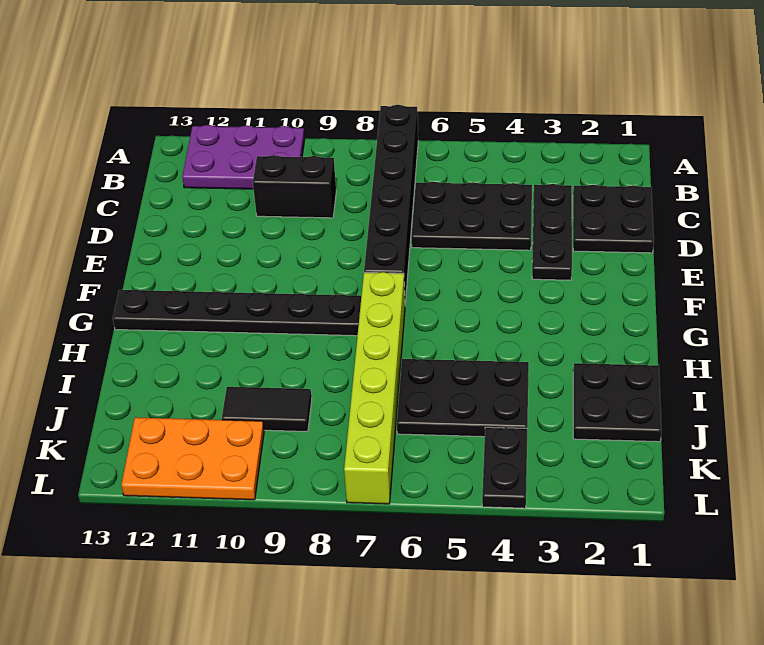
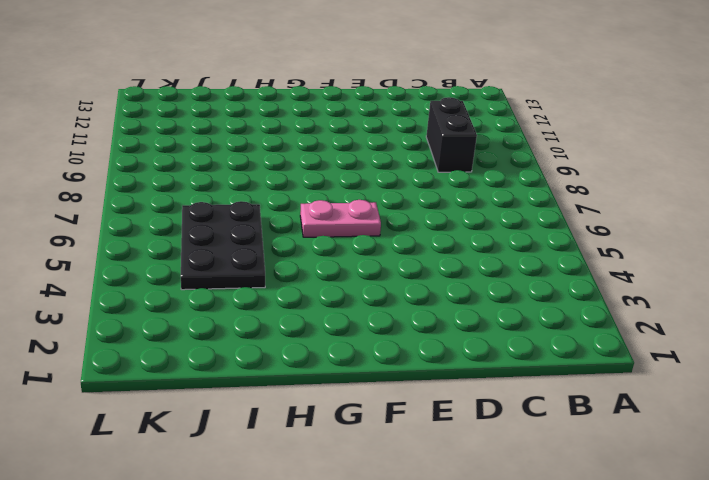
pink plate F6:G6 level 1 -> none
none -> black brick A7:F7 level 1
none -> purple plate A10:B12 level 1
none -> black plate C1:D2 level 1

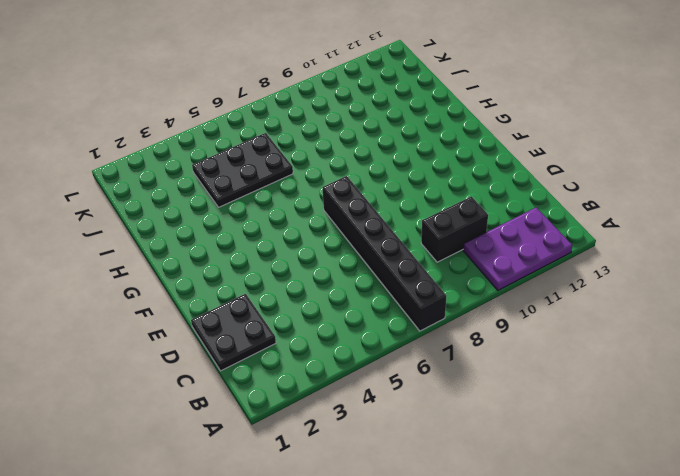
none -> black plate C3:E3 level 1
none -> black plate C4:D6 level 1
none -> lime brick G7:L7 level 1

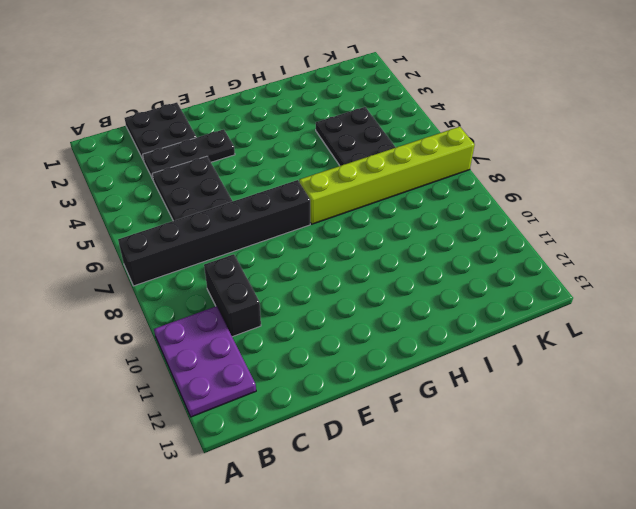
none -> black plate G8:G13 level 1
none -> black plate I1:J2 level 1
none -> black tile J9:J10 level 1

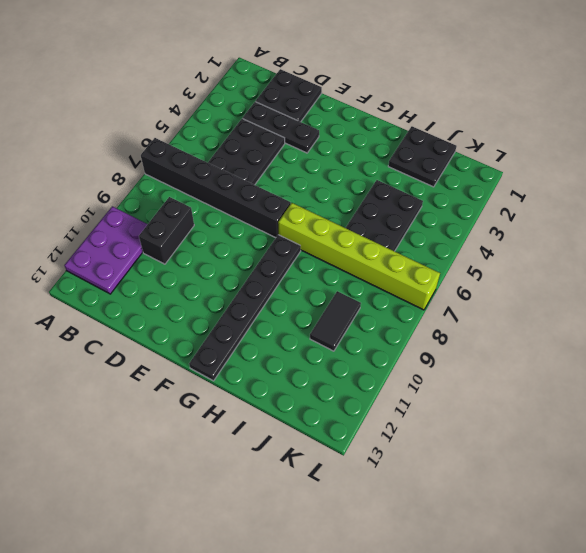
none -> black plate K4:L4 level 1
none -> orange plate K10:L12 level 1

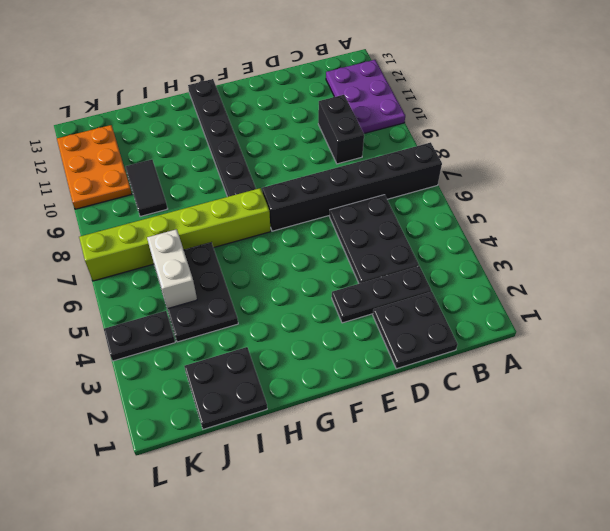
white brick J5:J6 level 2 -> none

